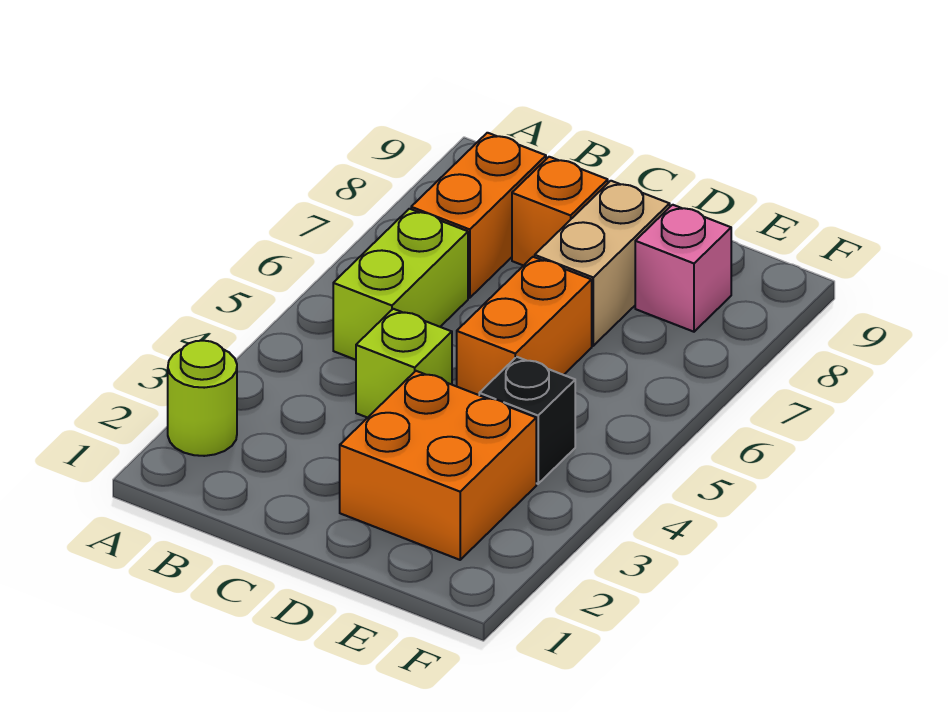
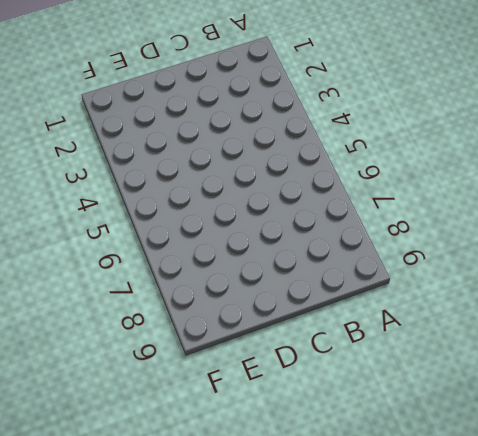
none -> lime round brick A2 level 1
none -> lime brick B5:B6 level 1

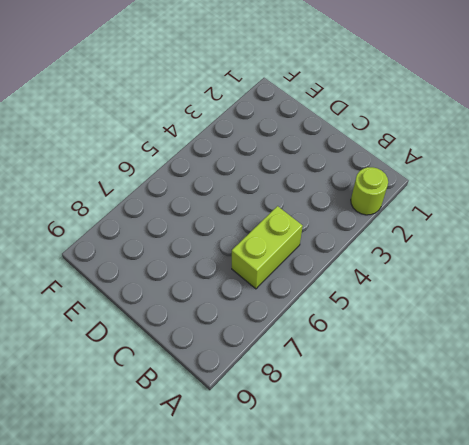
none -> orange brick B7:B8 level 1
none -> lime brick C4 level 1

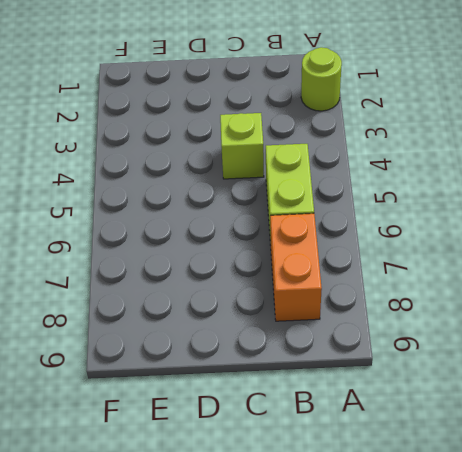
none -> orange brick C8 level 1
none -> orange brick D2:E3 level 1

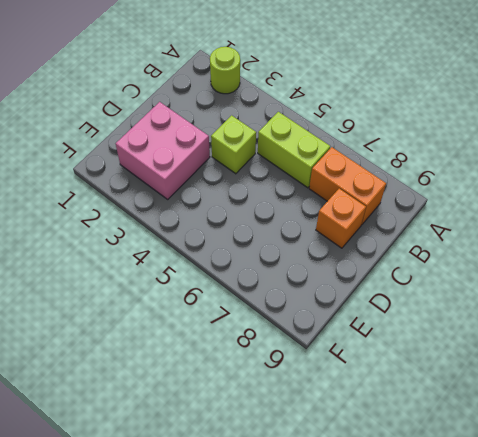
pink brick D2:E3 level 1 -> orange brick D2:E3 level 1
none -> orange brick D5:D6 level 1
none -> tan brick D7:D8 level 1

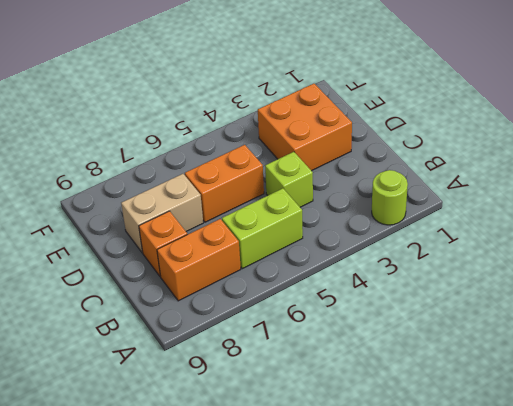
none -> black brick E4 level 1
none -> pink brick E8 level 1

